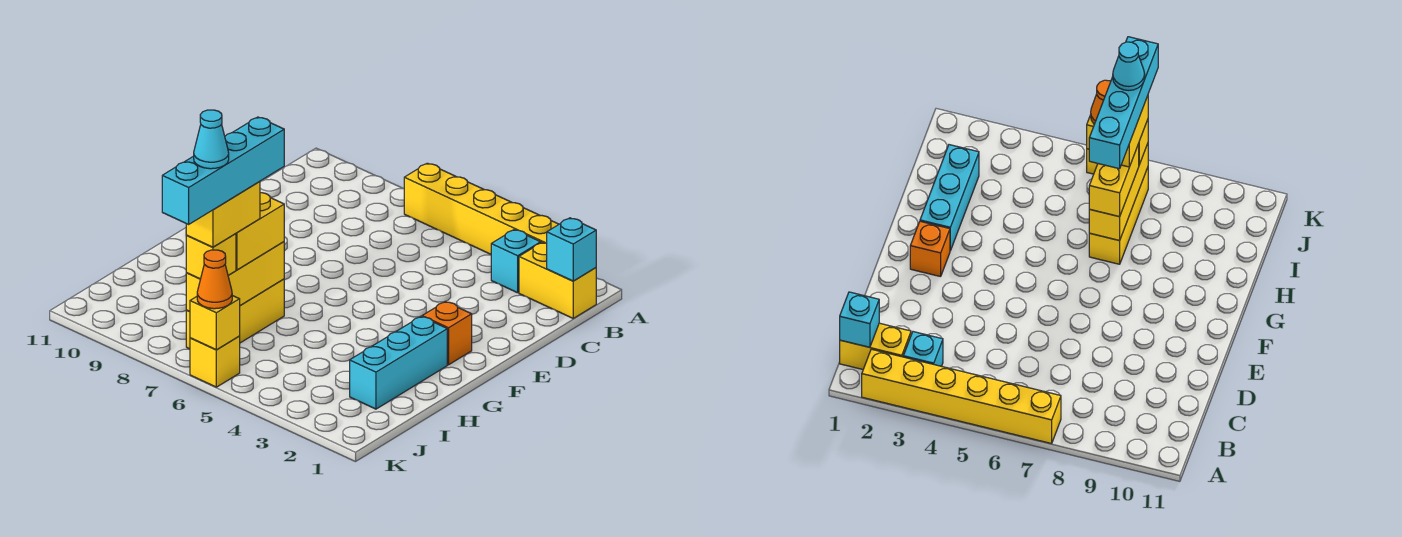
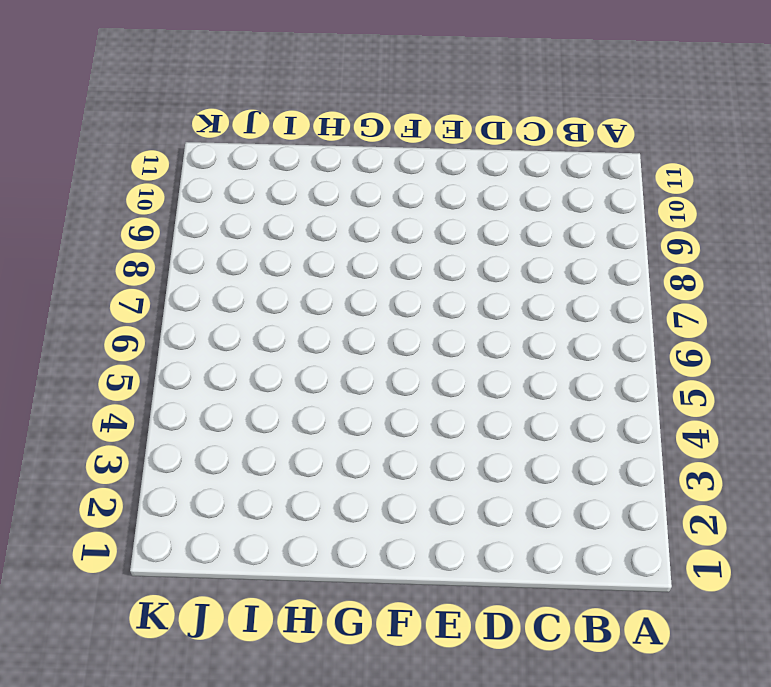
none -> yellow brick A2:A7 level 1
none -> yellow brick B1:B2 level 1
none -> cyan brick B3 level 1

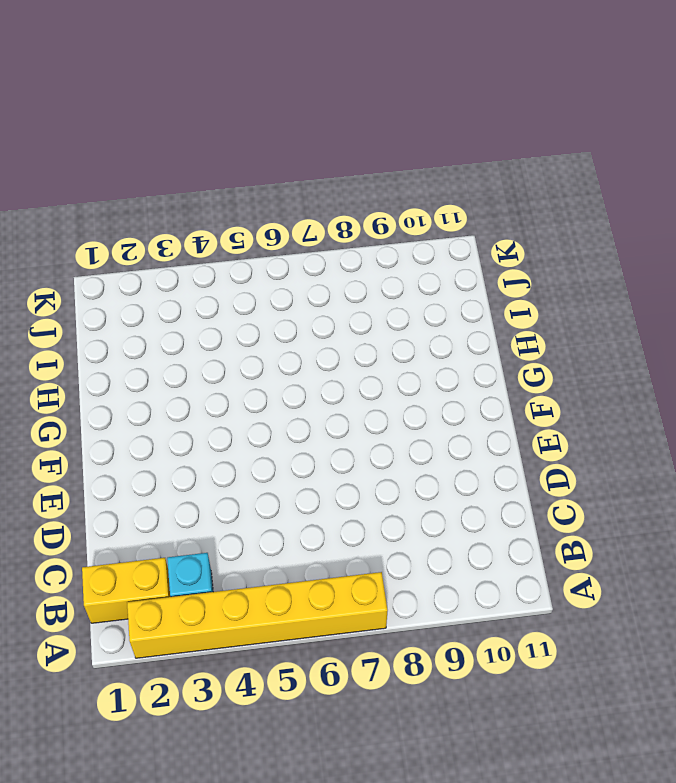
none -> orange brick F2 level 1
none -> cyan brick G2:I2 level 1
none -> yellow brick H7:J7 level 1

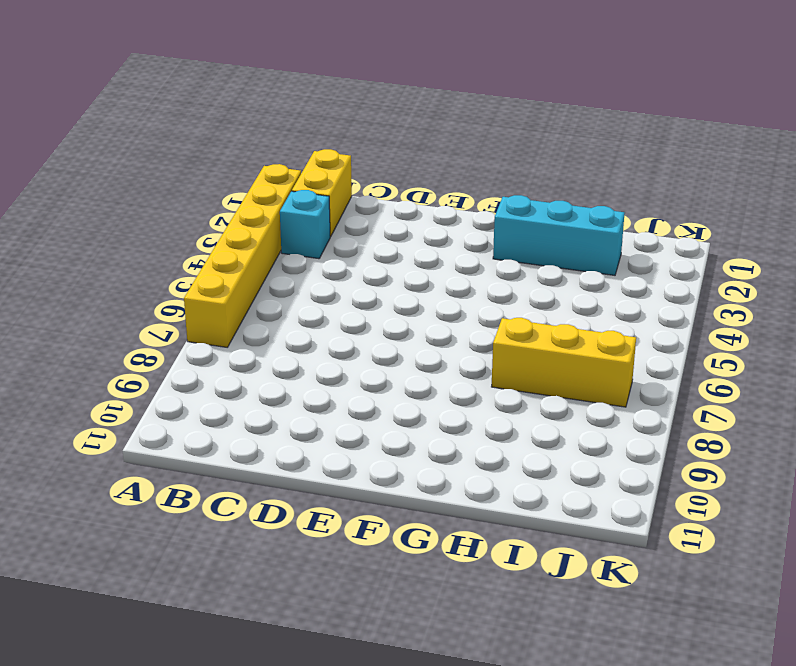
none -> orange brick F2 level 1
none -> yellow brick K6 level 1
none -> cyan brick B1 level 2

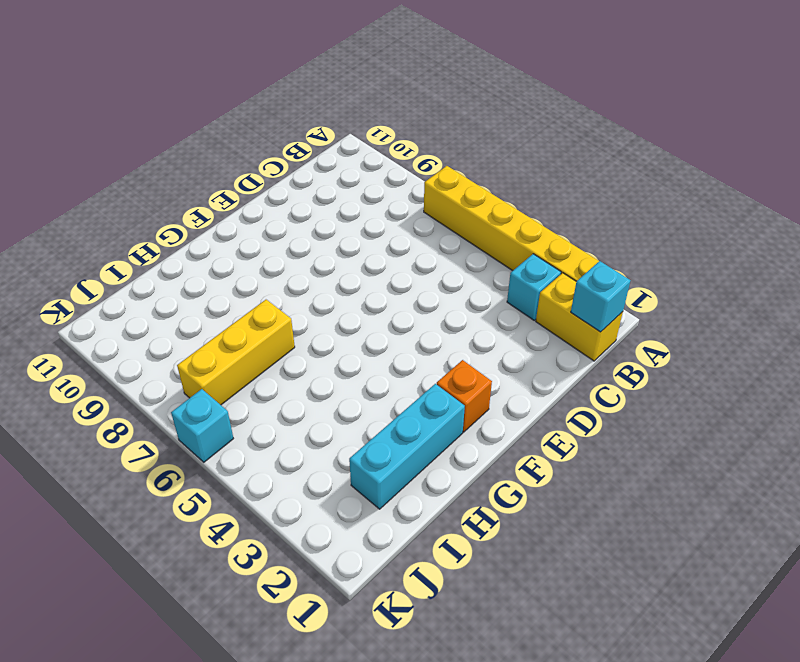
cyan brick K6 level 1 -> yellow brick K6 level 1
none -> yellow brick H7:J7 level 2
none -> yellow brick K6 level 2
none -> yellow brick H7:I7 level 3

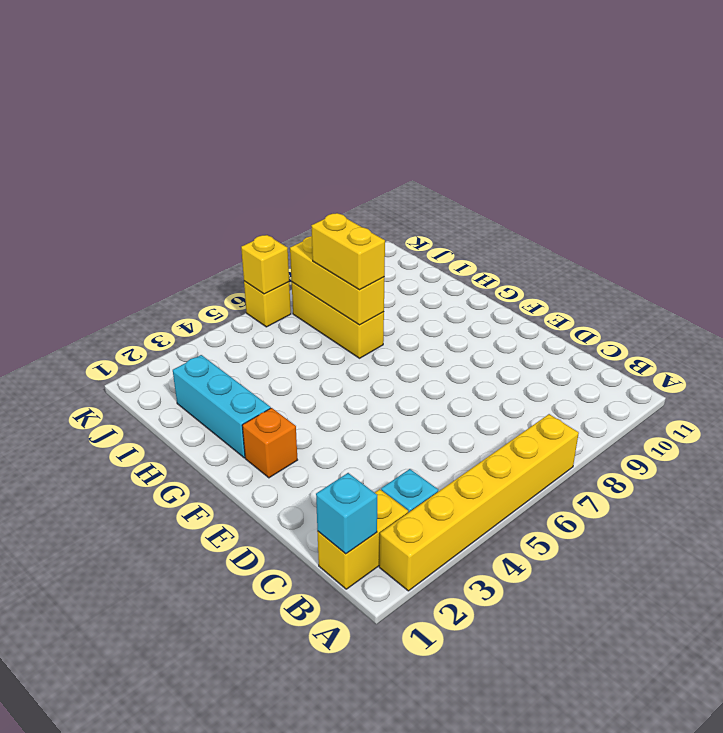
none -> yellow brick J7 level 3
none -> orange cone K6 level 3
none -> yellow brick I7:J7 level 4

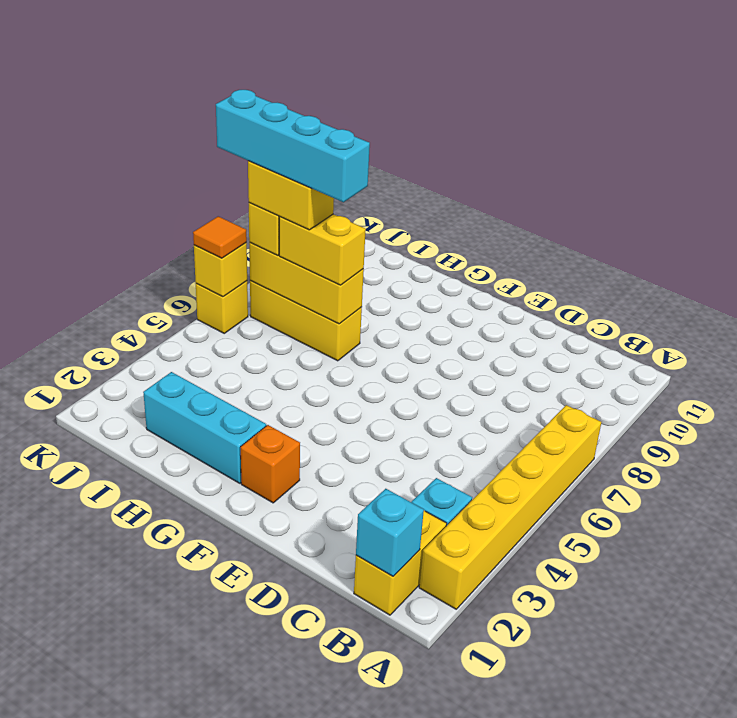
orange tile K6 level 3 -> orange cone K6 level 3
none -> cyan cone J7 level 6

